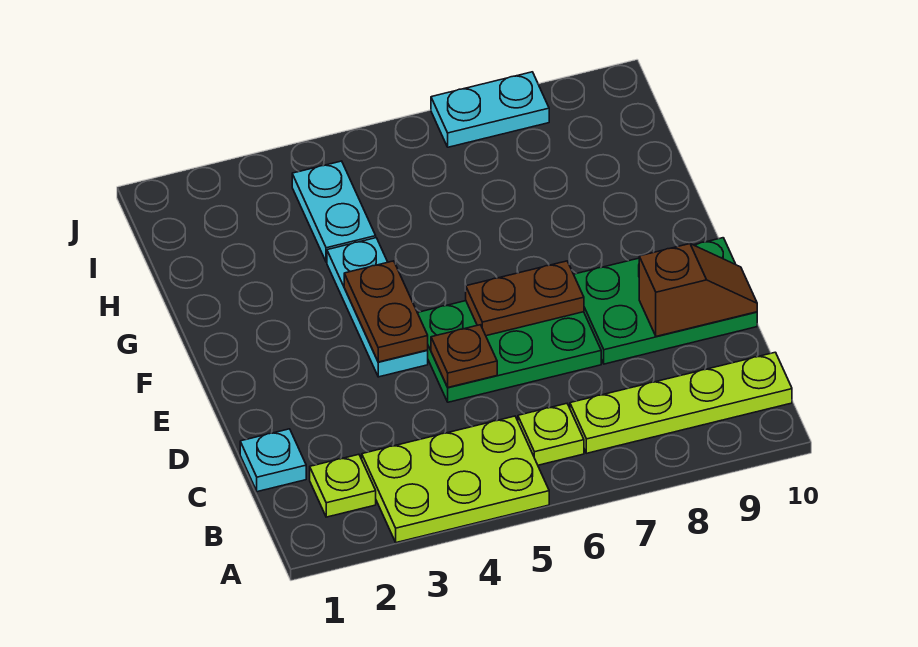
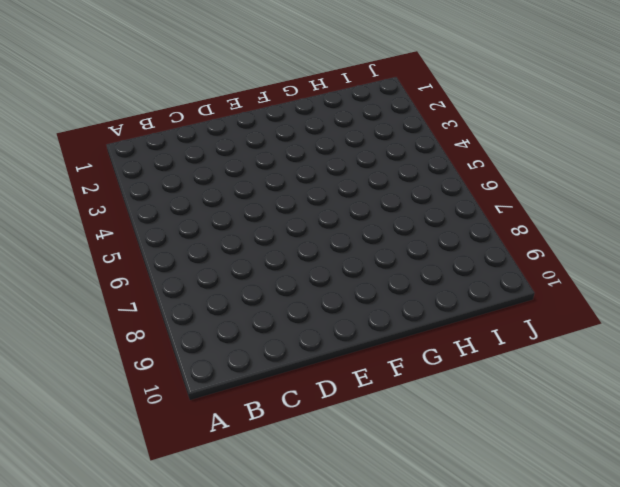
none -> lime plate A3:B5 level 1
none -> lime plate B2 level 1
none -> lime plate B6 level 1

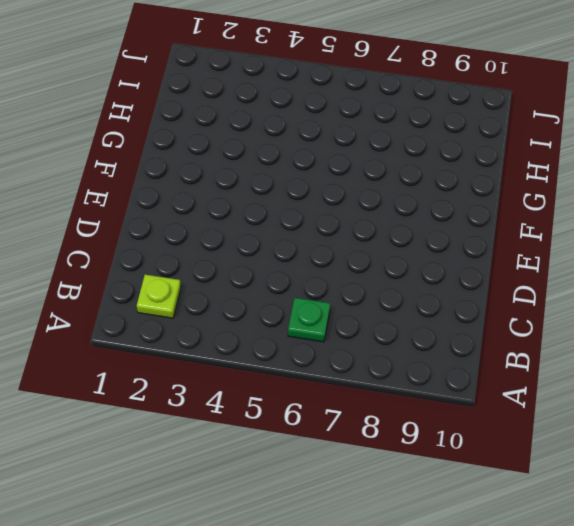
green plate B6 level 1 -> lime plate B6 level 1
none -> lime plate A3:B5 level 1
none -> lime plate B7:B10 level 1
none -> cyan plate C1 level 1

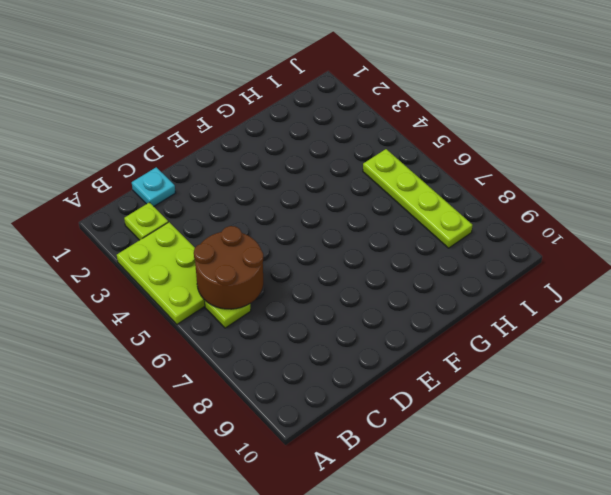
brown round brick B5:C6 level 2 -> none
lime plate I5:I8 level 1 -> lime plate B7:B10 level 1
none -> green plate D5:E7 level 1
none -> green plate D8:E10 level 1
none -> cyan plate E4:G4 level 1

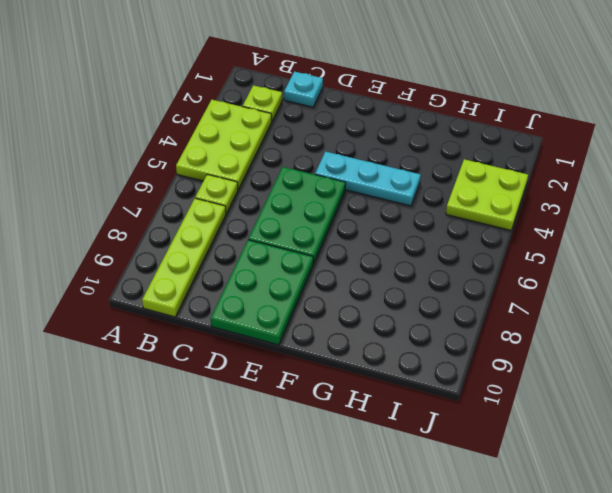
lime plate I3:J4 level 1 -> cyan plate H4:I4 level 1
none -> cyan plate J7:J8 level 1
none -> brown plate D5 level 2
none -> brown slope D9:D10 level 2 top 9

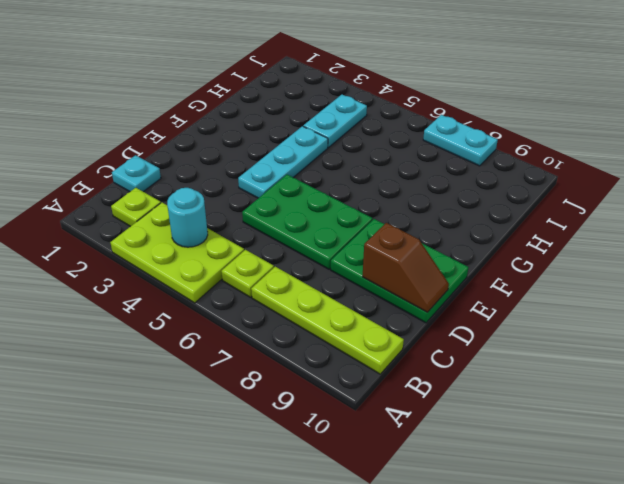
cyan round brick B4 level 2 -> none
none -> brown plate D5 level 2
none -> brown plate E4:F4 level 2
none -> brown plate E6:E7 level 2

